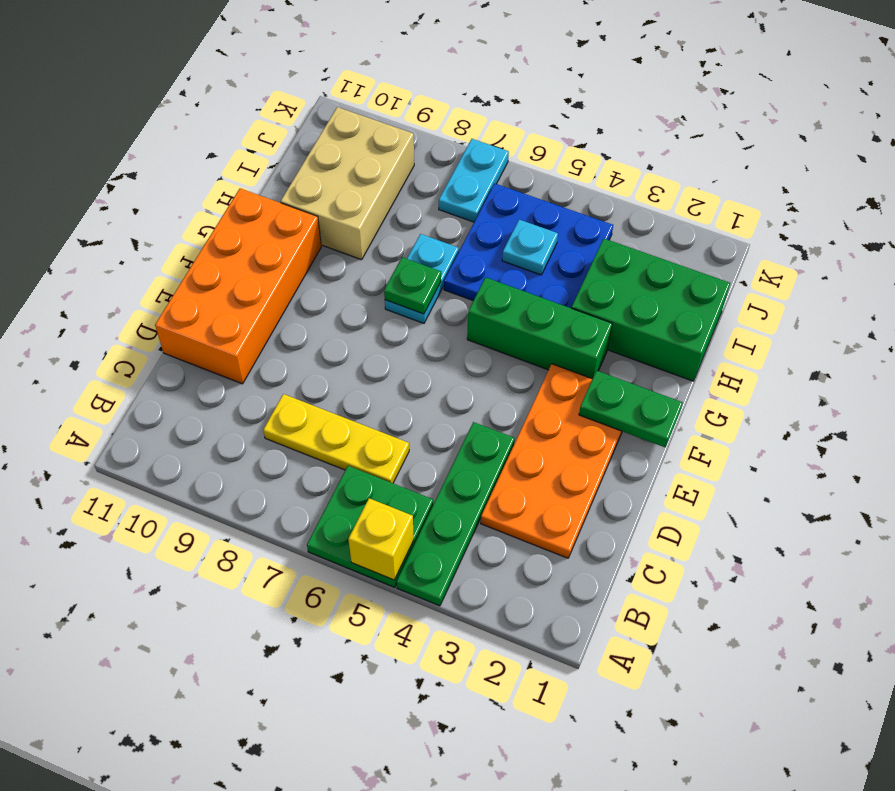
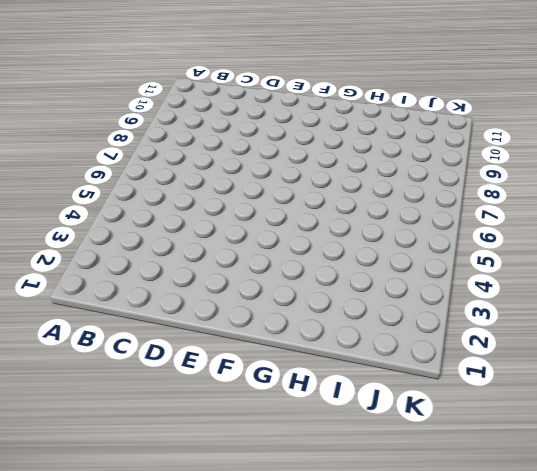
none -> green plate A4:D4 level 1
none -> green plate A5:B6 level 1
none -> orange plate C2:F3 level 1

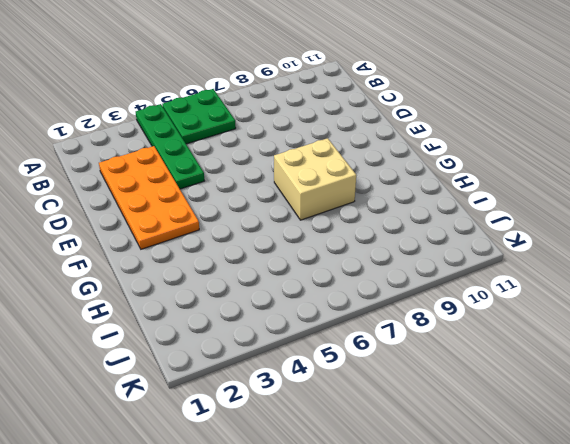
tan brick F7:G8 level 1 -> cyan plate G7:H7 level 1
none -> yellow plate C6:C8 level 1
none -> orange brick D10:G11 level 1
none -> green brick G3:G5 level 1

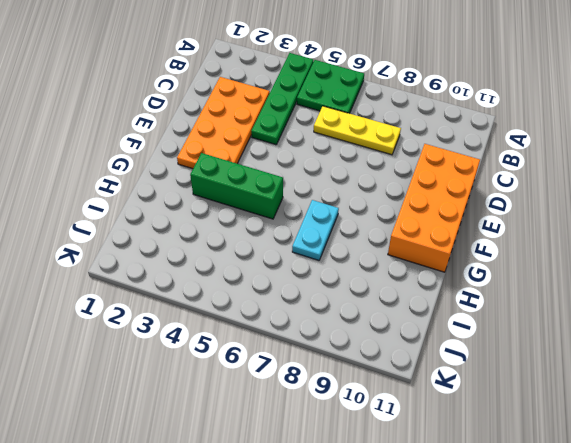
none -> green brick H1:I3 level 1
none -> blue plate H4:J6 level 1
none -> tan brick H9:J10 level 1

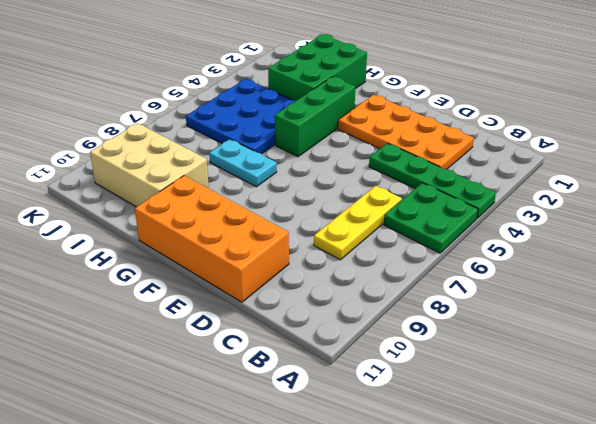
none -> cyan plate J7:K7 level 1
none -> yellow brick A5 level 2
none -> green plate F1:F2 level 2

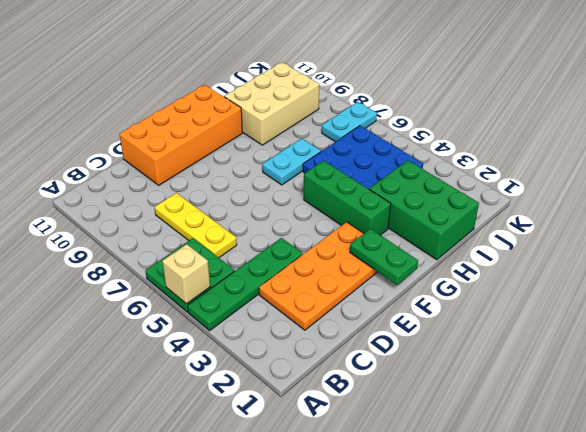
tan brick A5 level 2 -> yellow brick A5 level 2
none -> green plate G7 level 2
none -> cyan plate I5 level 2

